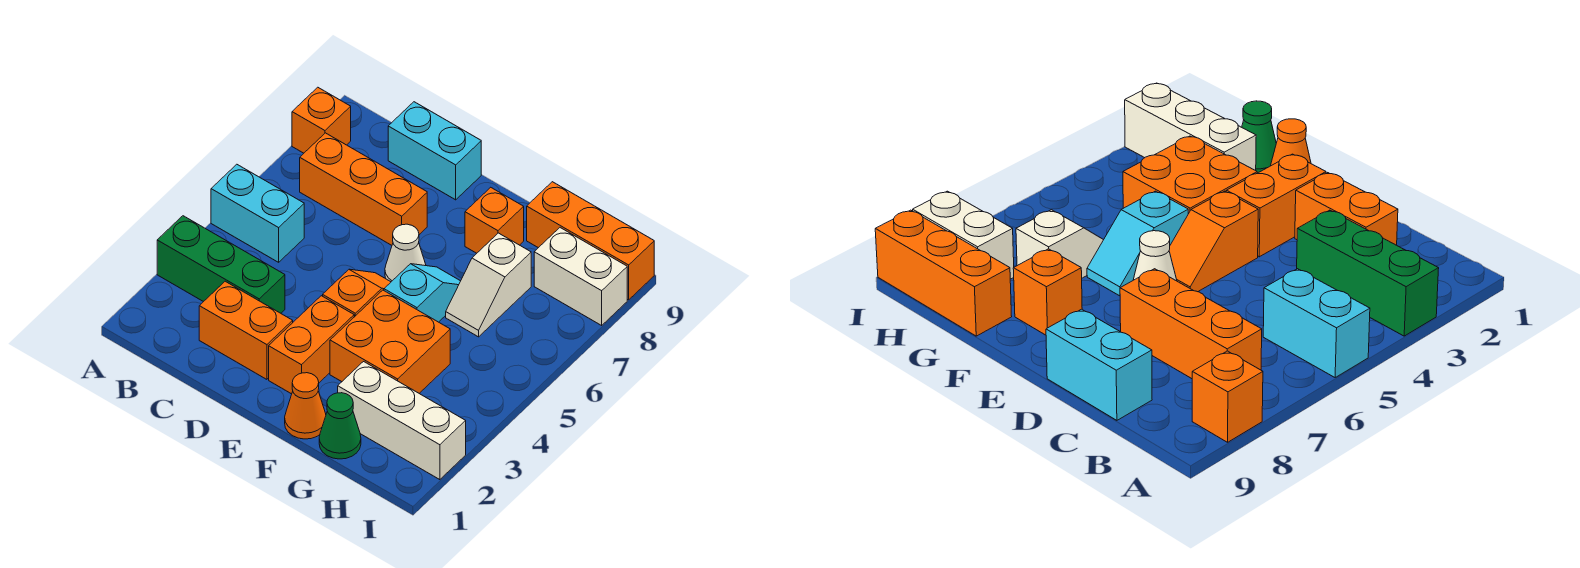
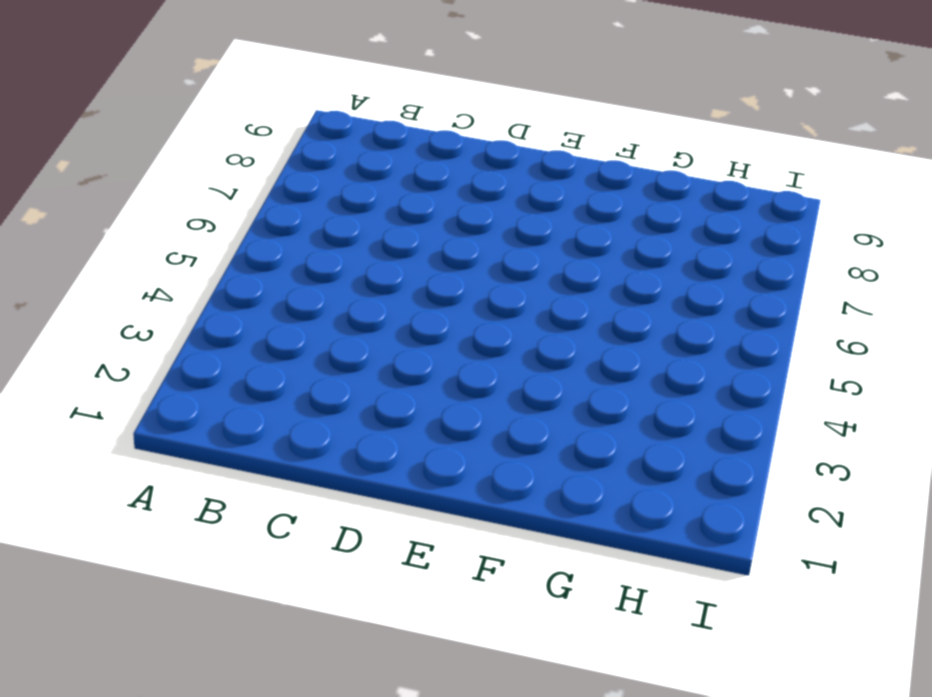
none -> green brick A3:C3 level 1
none -> cyan brick A5:B5 level 1
none -> orange brick A8 level 1

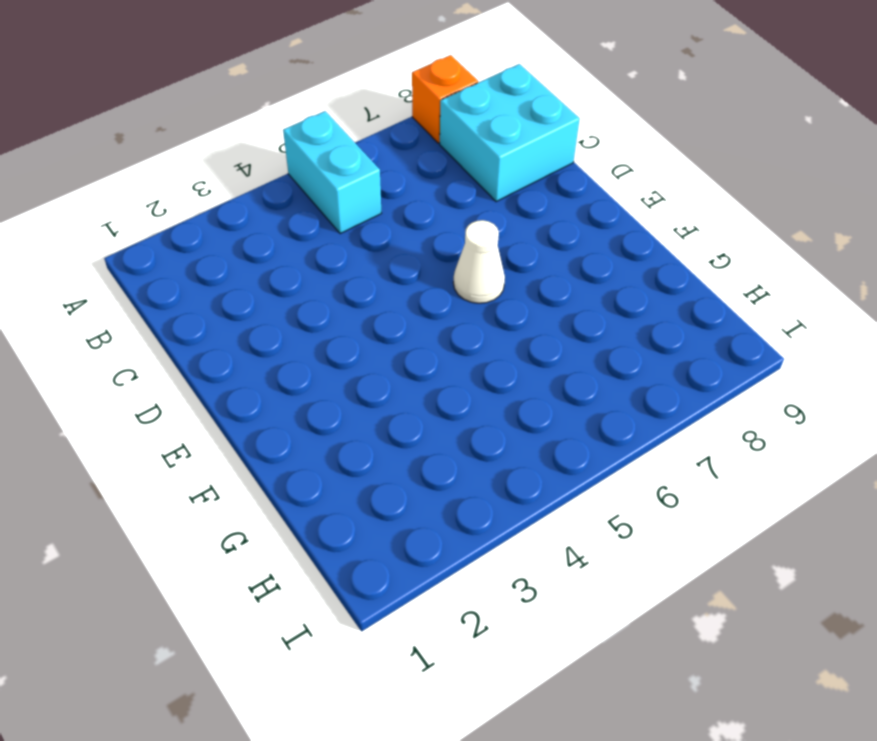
cyan brick B8:C9 level 1 -> cyan brick C9:D9 level 1
none -> green brick A3:C3 level 1
none -> orange brick B7:D7 level 1
none -> orange brick C2:D2 level 1

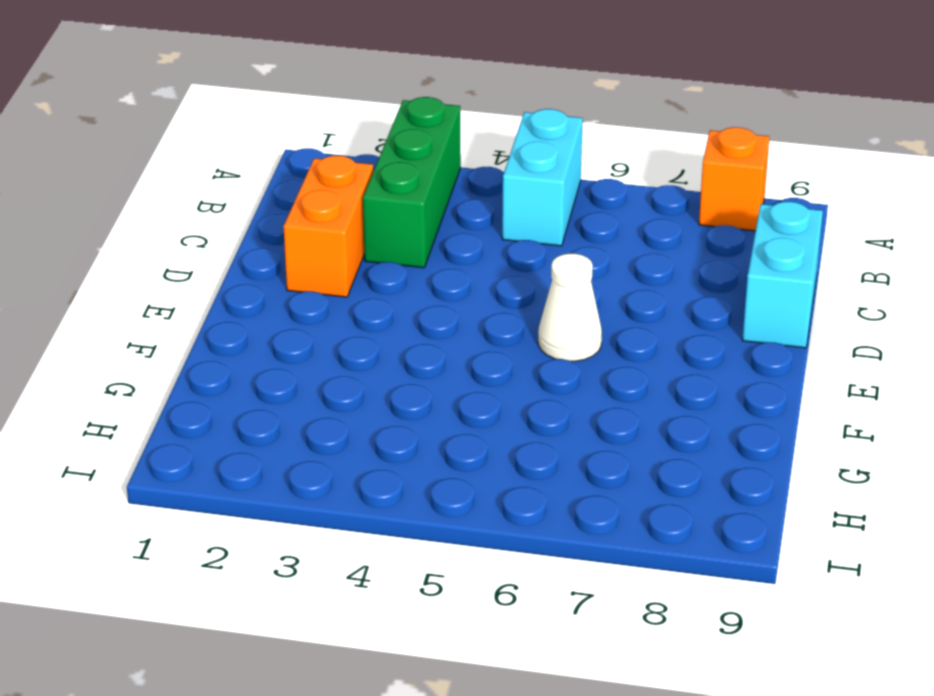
none -> orange brick B7:D7 level 1
none -> orange brick E2:E3 level 1
none -> orange slope E4:E5 level 1 top 4

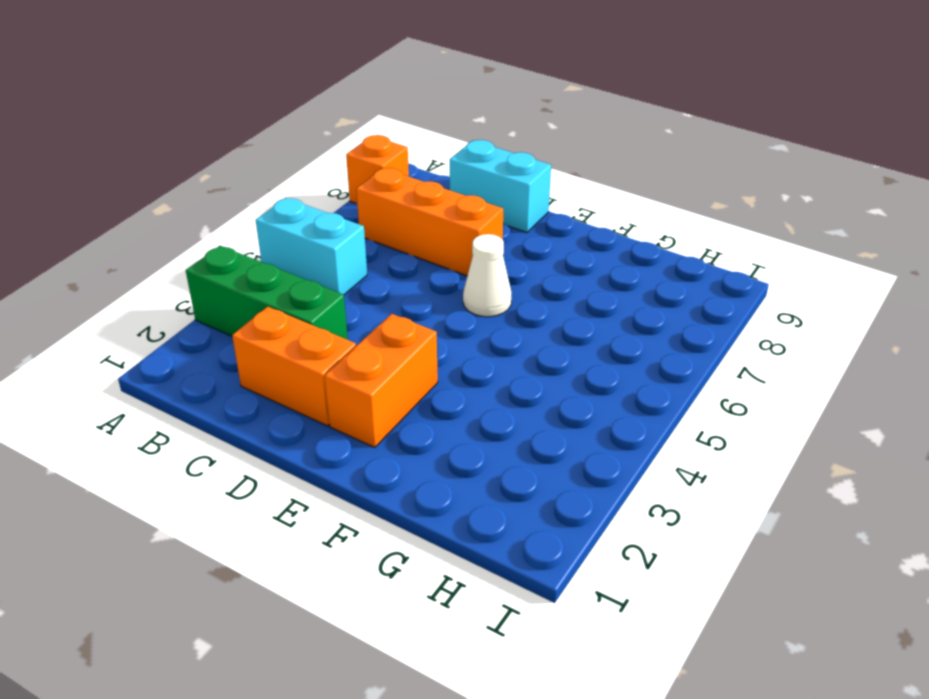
none -> orange slope E4:E5 level 1 top 4
none -> orange cone F1 level 1
none -> orange brick F3:G4 level 1

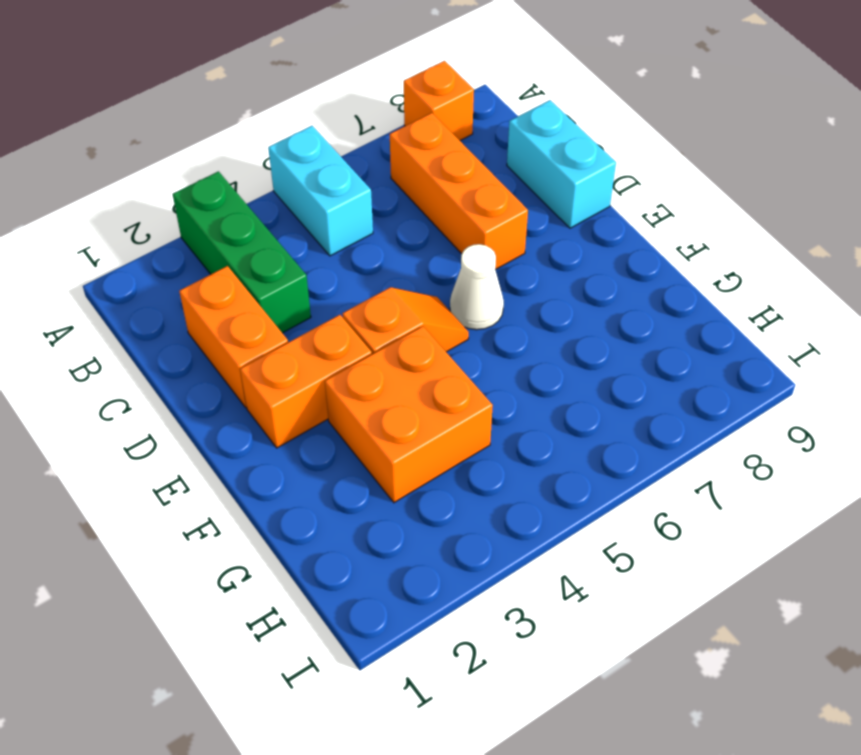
none -> orange cone F1 level 1
none -> cyan slope F5:F6 level 1 top 5
none -> orange brick F8 level 1

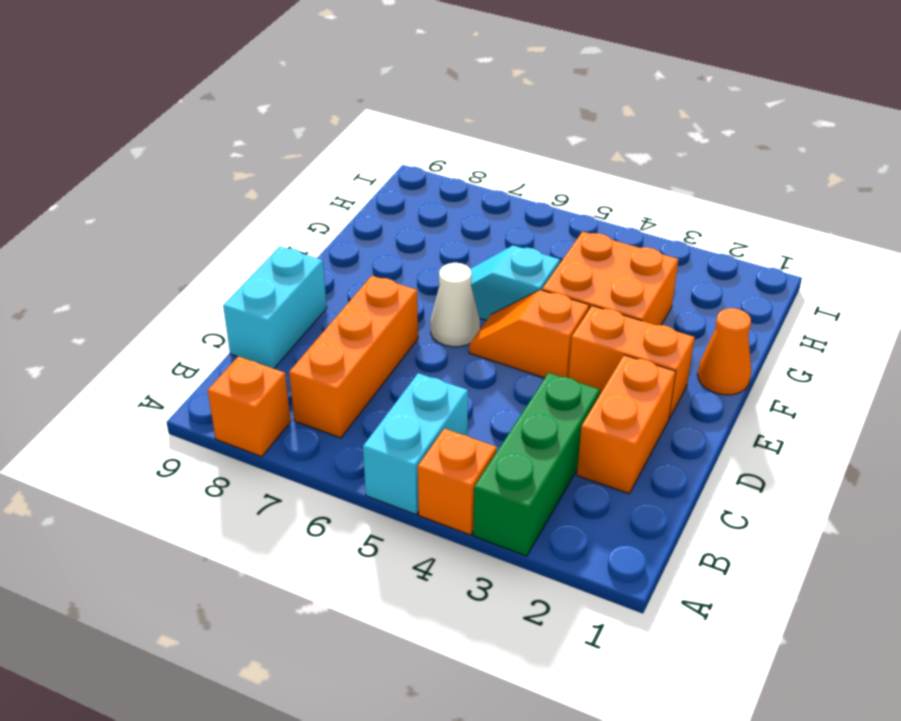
orange brick A4 level 1 -> orange brick F8 level 1
none -> green cone G1 level 1
none -> white brick G2:I2 level 1
none -> white slope G6:G7 level 1 top 7

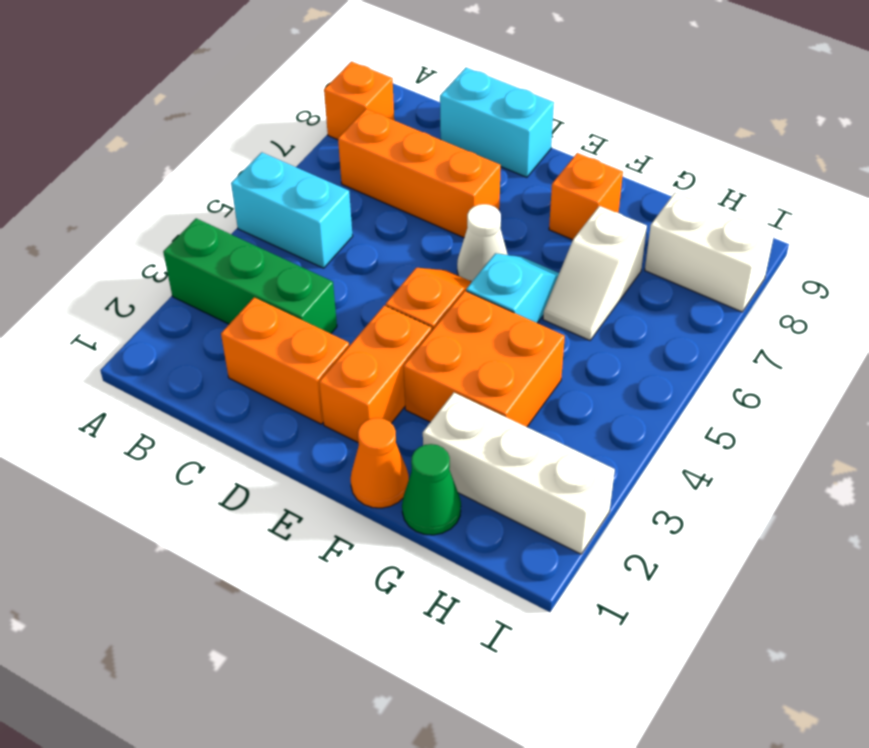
none -> orange brick G9:I9 level 1

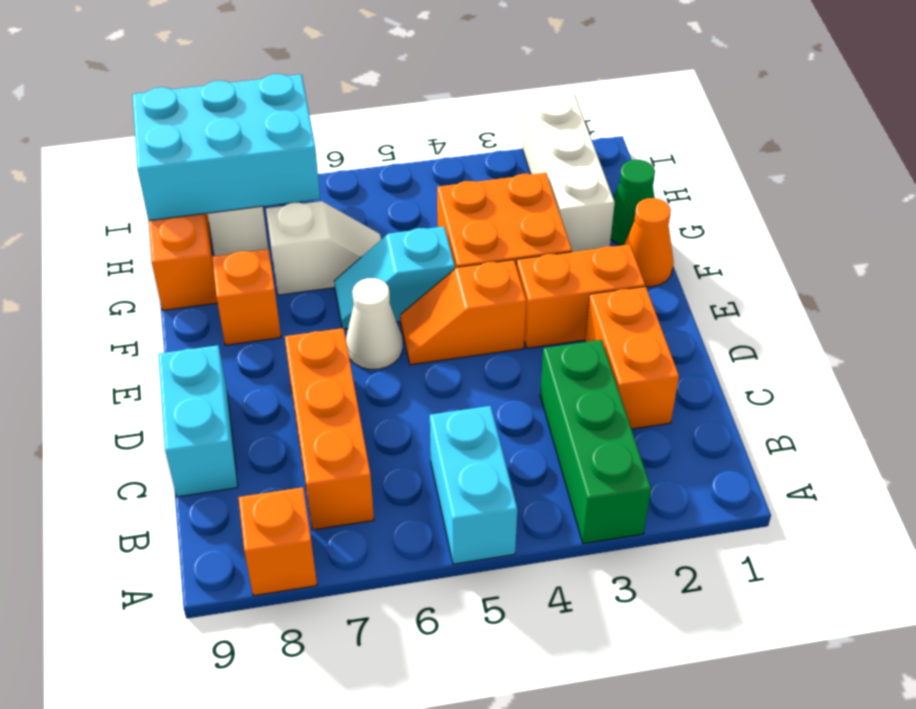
cyan brick H7:I9 level 2 -> none

